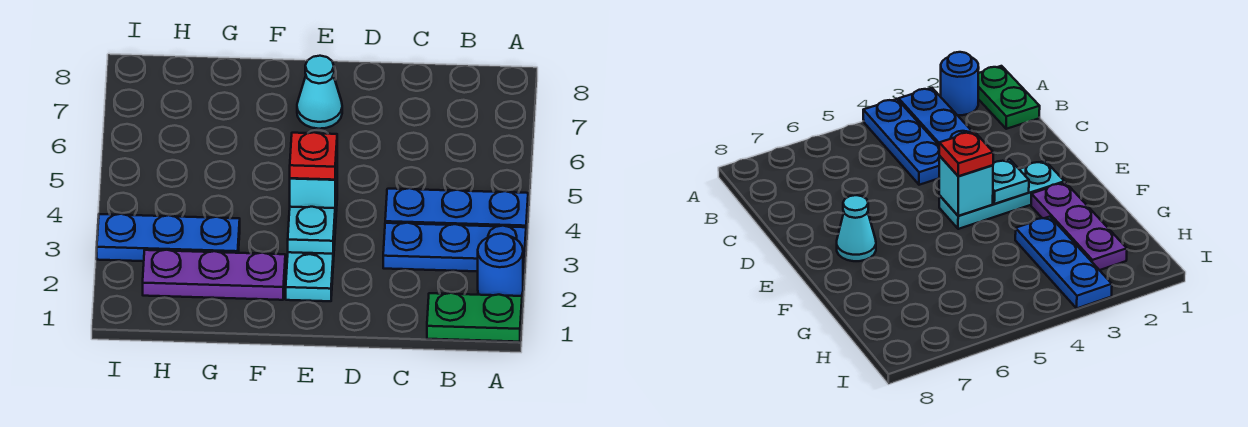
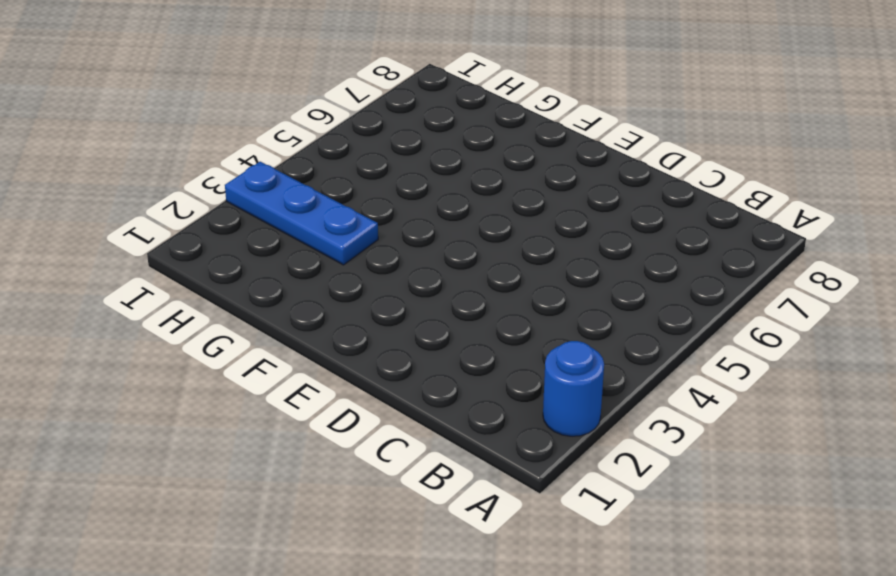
none -> green plate A1:B1 level 1
none -> blue plate A3:C3 level 1

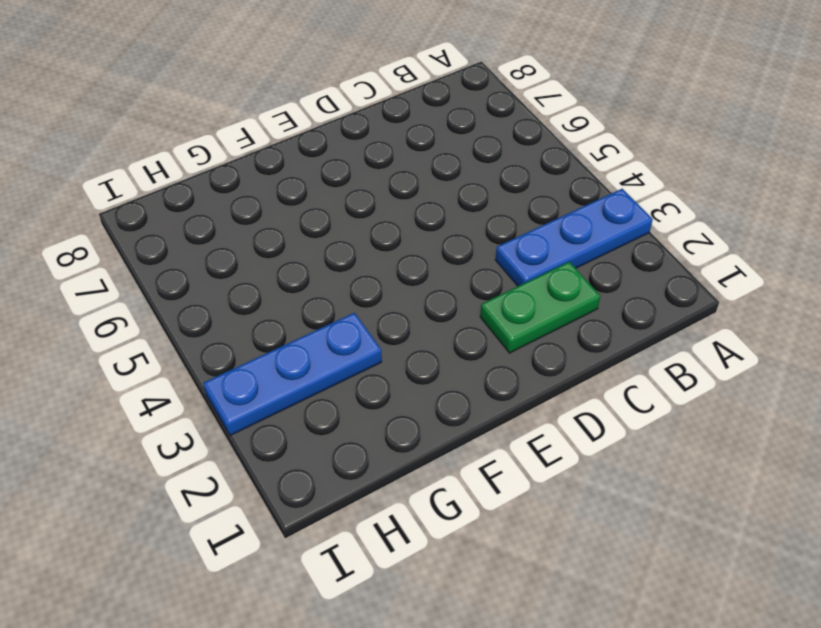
green plate C2:D2 level 1 -> green plate A1:B1 level 1
none -> blue round brick A2 level 1
none -> blue plate A4:C4 level 1

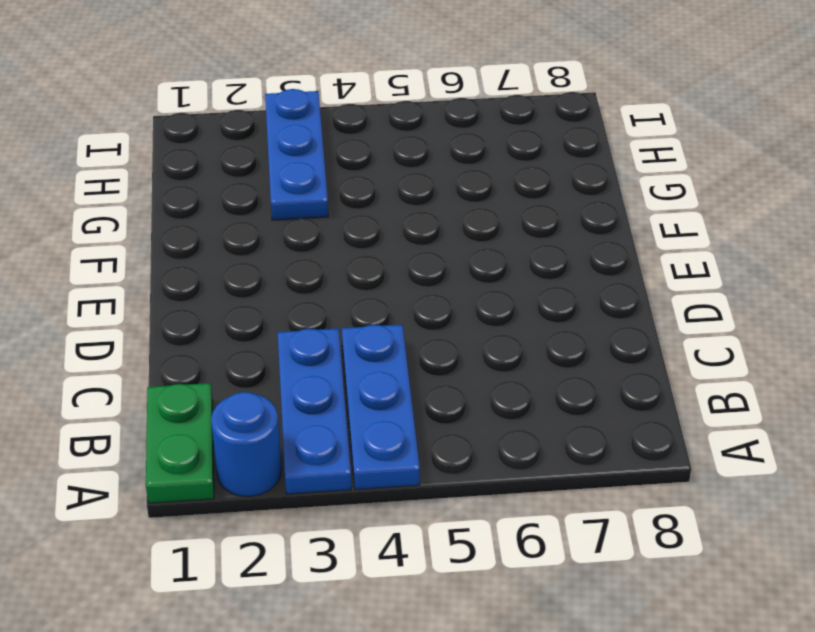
none -> cyan plate E2:E4 level 1
none -> cyan cone E7 level 1

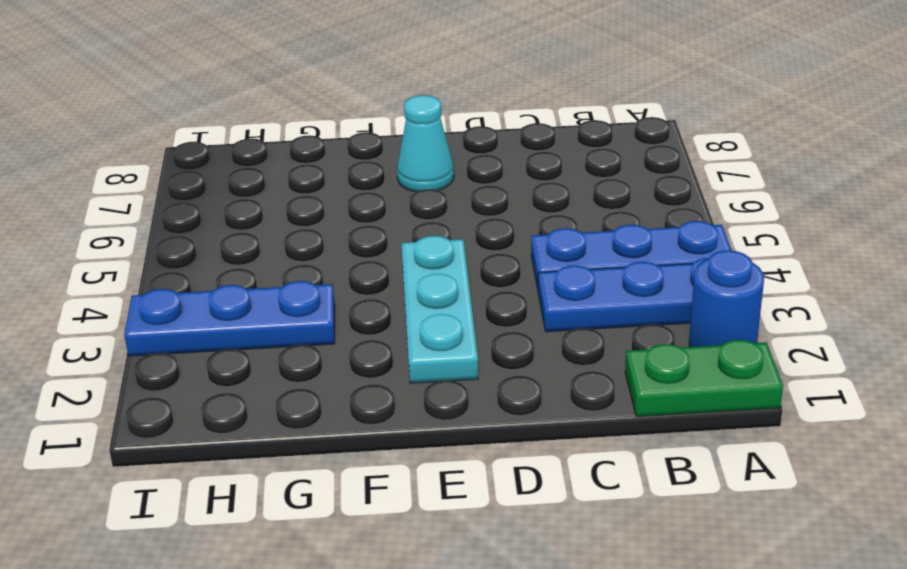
none -> purple plate F2:H2 level 1
none -> cyan plate E3 level 2

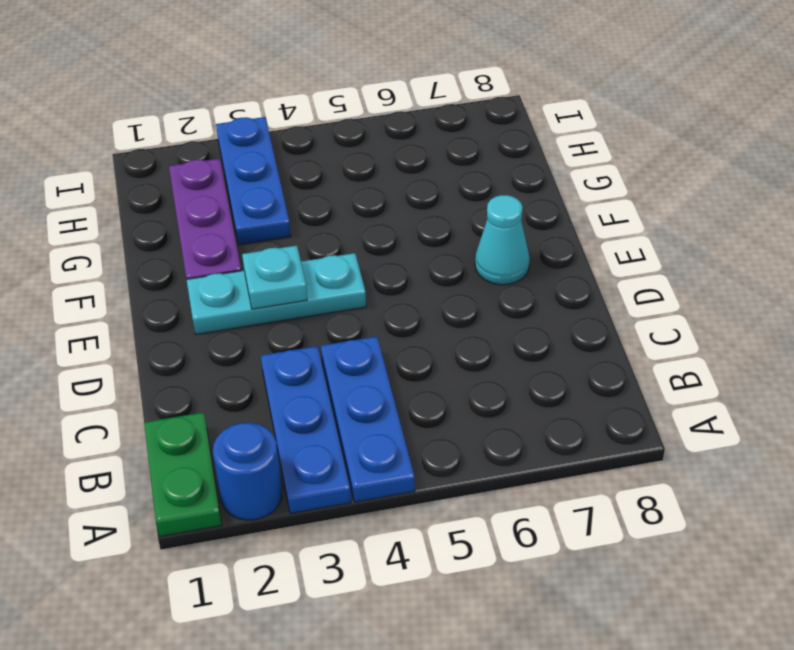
none -> cyan brick E4 level 2
none -> red plate E4 level 3

